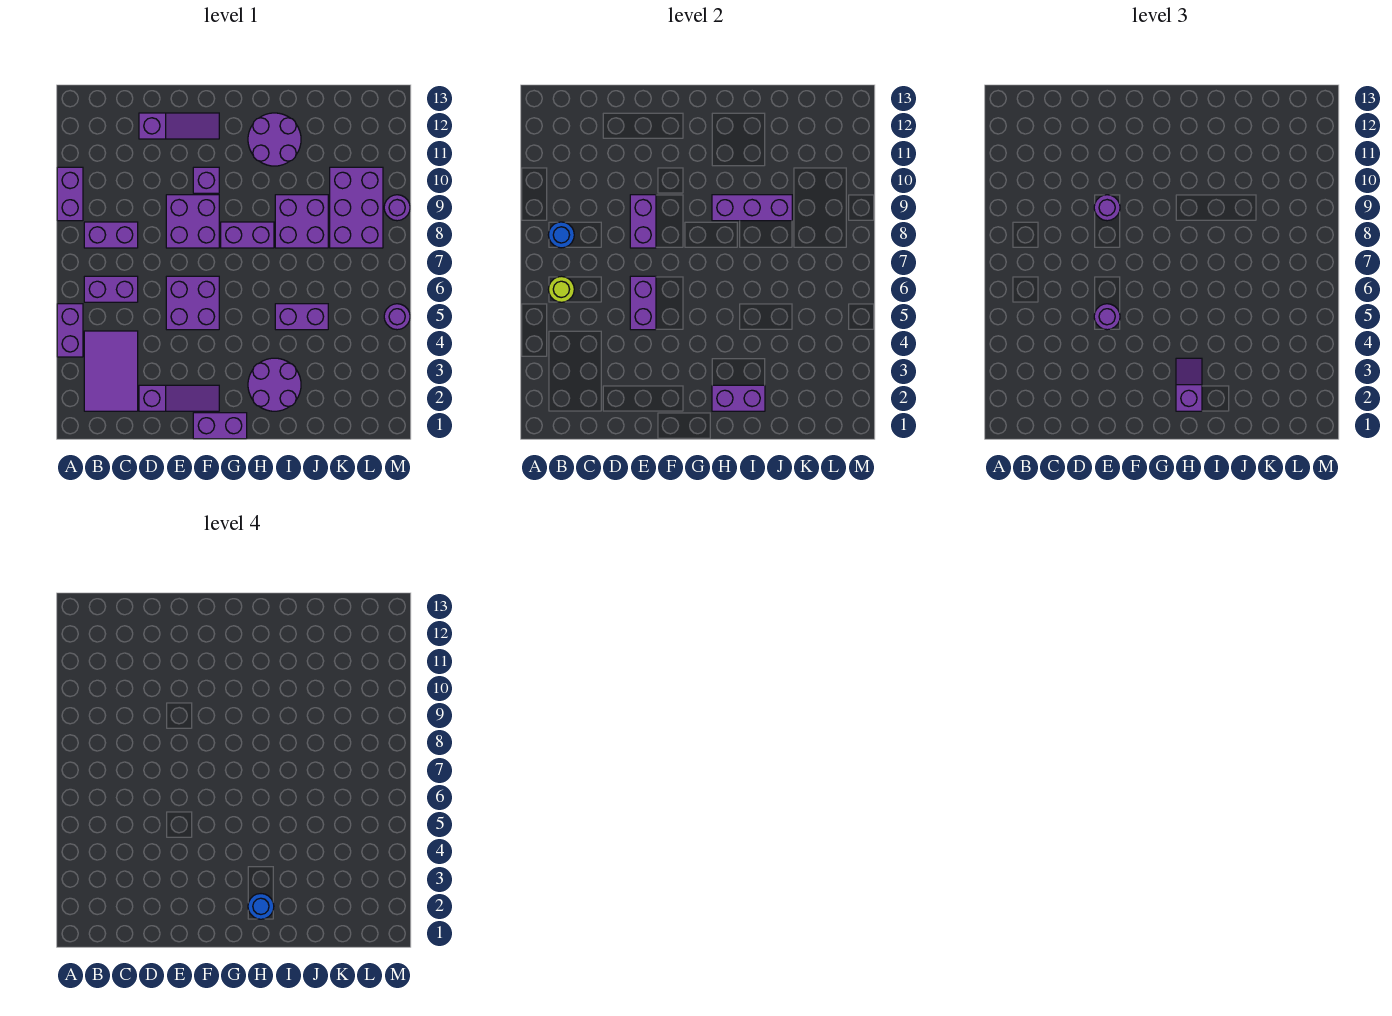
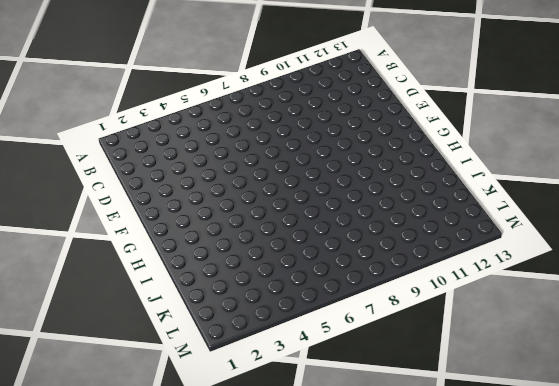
none -> purple brick A4:A5 level 1
none -> purple brick A9:A10 level 1
none -> purple tile B2:C4 level 1

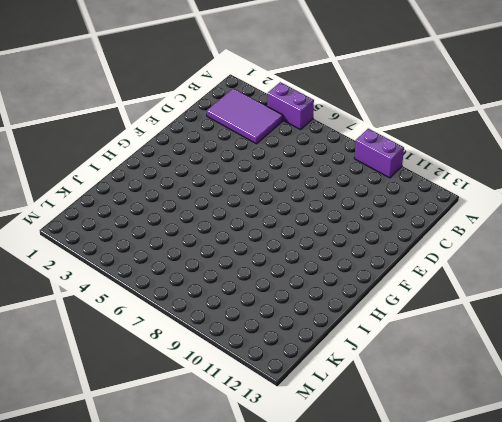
none -> purple brick B6:C6 level 1
none -> purple brick B8:C8 level 1
none -> purple slope D2:F2 level 1 top D

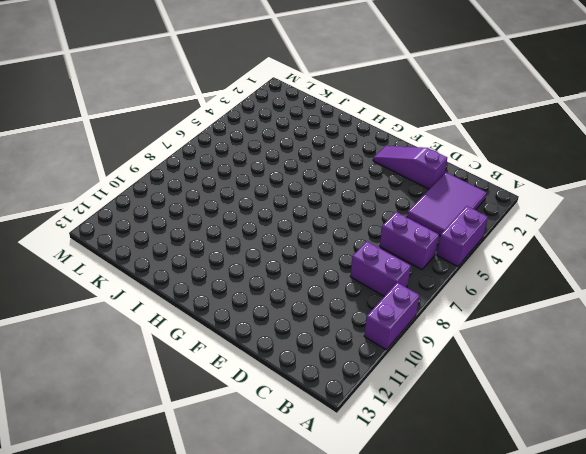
none -> purple slope D12:F12 level 1 top D
none -> purple brick E5:F6 level 1
none -> purple brick E8:F9 level 1

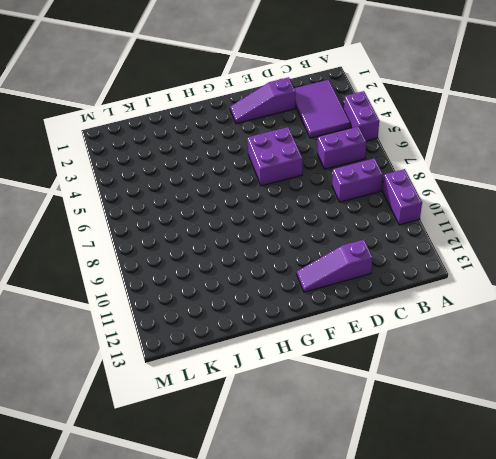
none -> purple brick E8:F9 level 1
none -> purple brick F1:G1 level 1
none -> purple brick F10 level 1

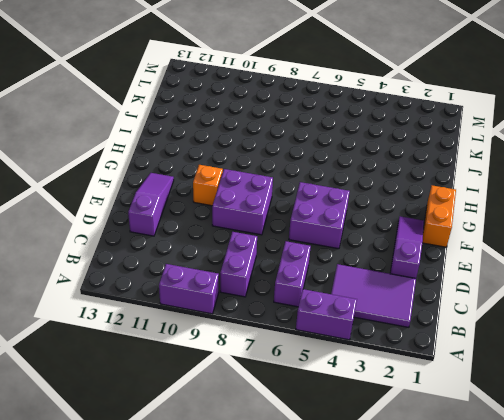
orange brick F1:G1 level 1 -> purple brick F1:G1 level 1
orange brick F10 level 1 -> purple brick F10 level 1
none -> purple brick G8:H8 level 1
none -> purple round brick H2:I3 level 1
none -> purple round brick H11:I12 level 1

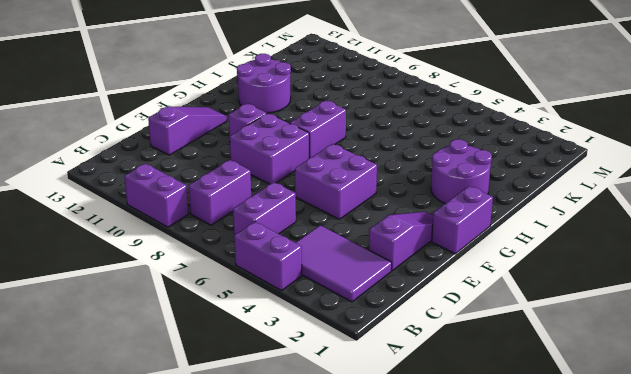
none -> purple brick I5:J5 level 1
none -> purple brick I8:J9 level 1
none -> purple brick K8:L10 level 1

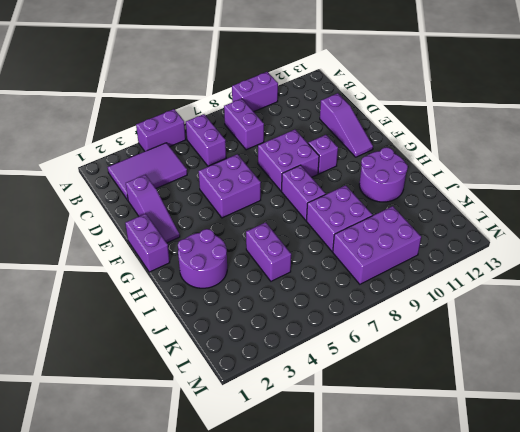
none -> purple round brick M5 level 1
none -> purple round brick M9 level 1
none -> lime round brick B6 level 2

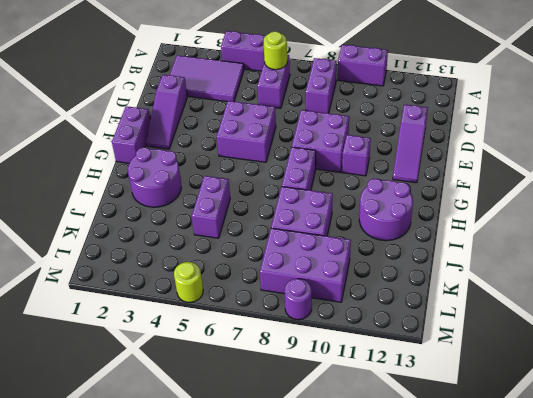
lime round brick M5 level 1 -> purple round brick M5 level 1
none -> blue round brick B8 level 2
none -> purple brick E5:E6 level 2
none -> purple brick E8:E9 level 2

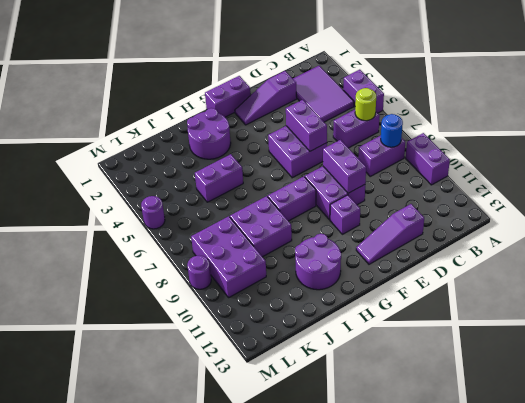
none -> purple brick H2:I2 level 2
none -> purple brick H9:J9 level 2
none -> purple round brick E5 level 3

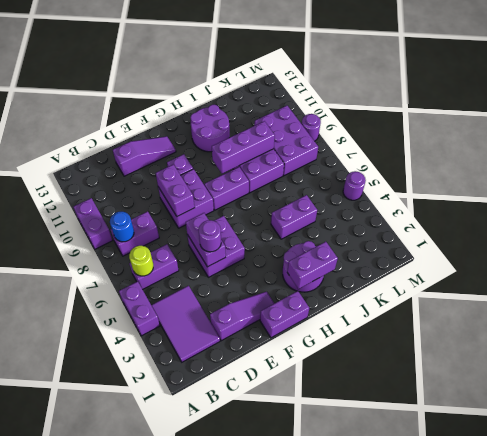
none -> purple round brick E9 level 3
none -> purple slope H2:H3 level 3 top 2
none -> blue round brick H2 level 4

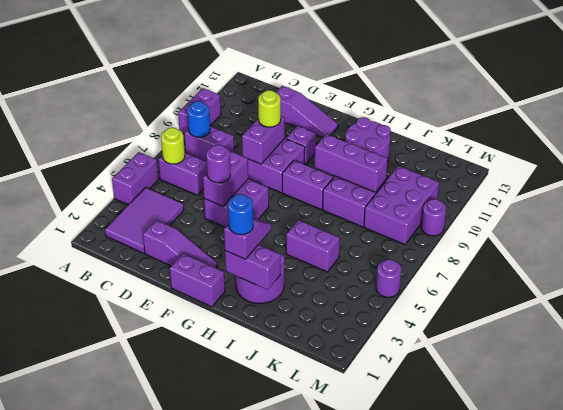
lime round brick E9 level 3 -> purple round brick E9 level 3

